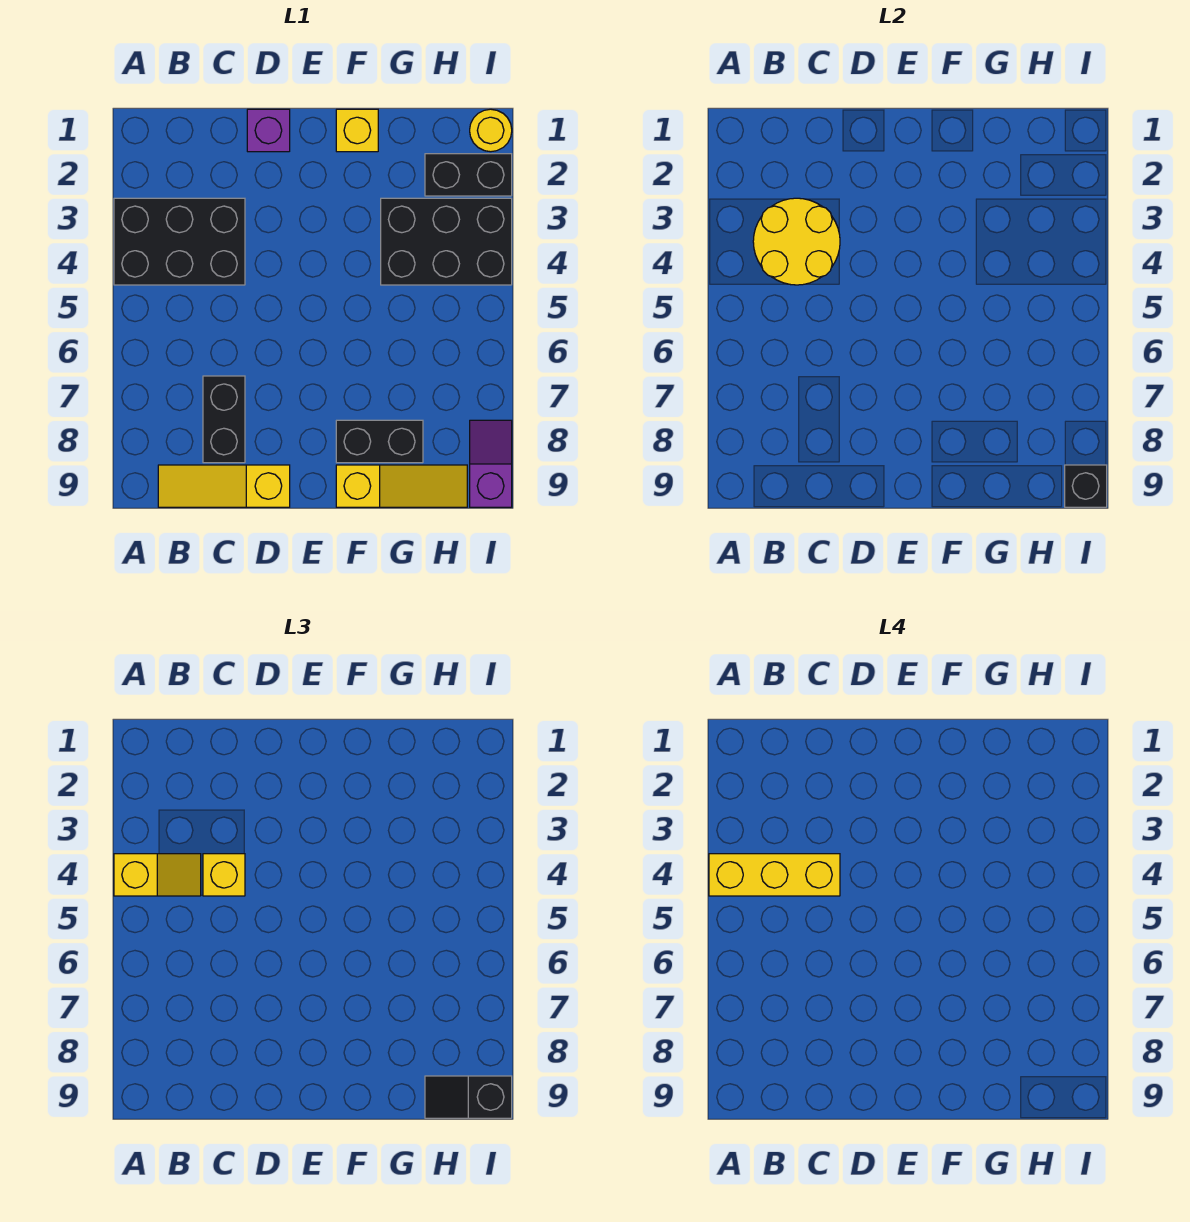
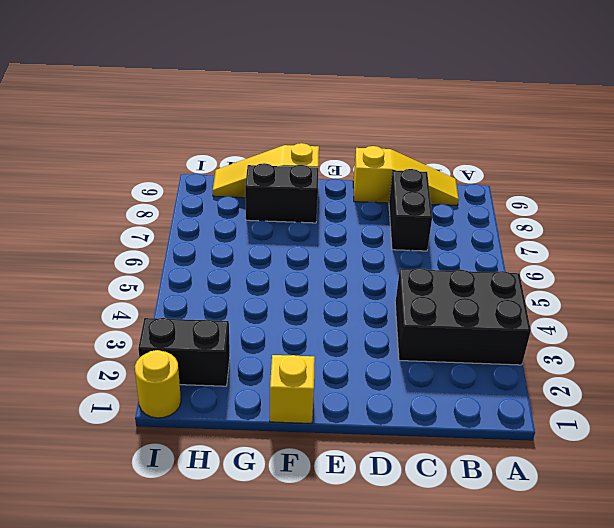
none -> purple brick D1 level 1
none -> black brick G3:I4 level 1
none -> purple slope I8:I9 level 1 top 9

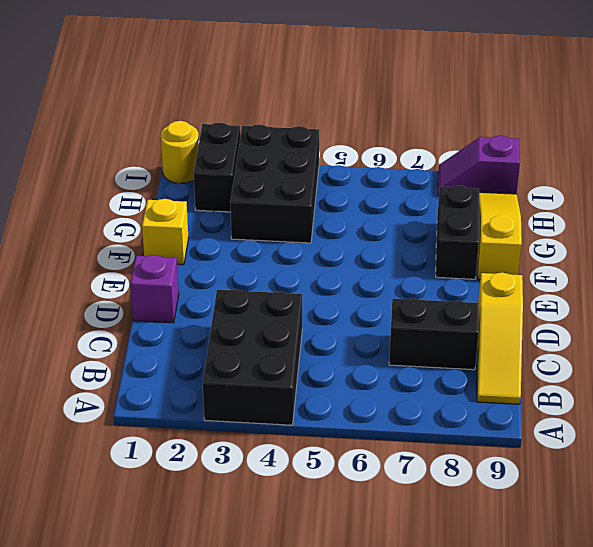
none -> yellow round brick B3:C4 level 2
none -> black brick I9 level 2
none -> yellow slope A4:B4 level 3 top A

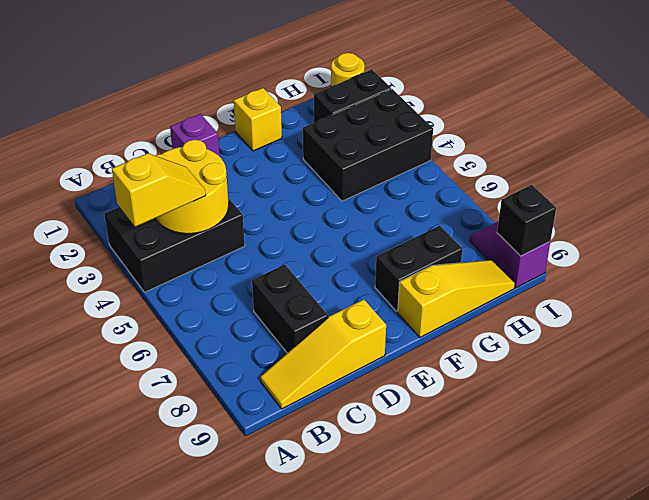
none -> yellow brick C4 level 3
none -> black slope H9:I9 level 3 top I
none -> yellow brick A4:C4 level 4

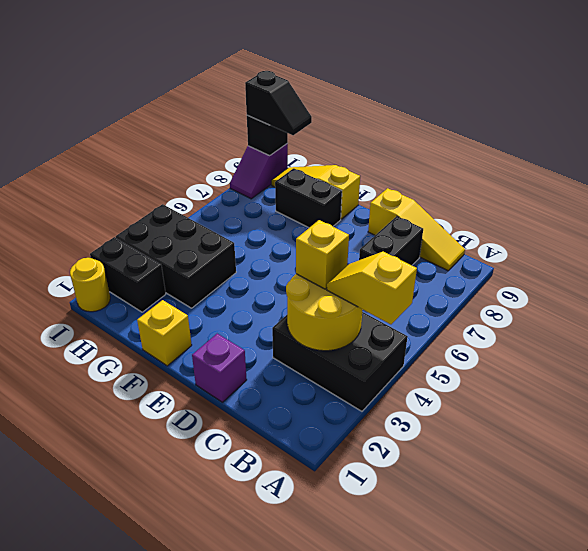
none -> yellow brick A4:C4 level 4

